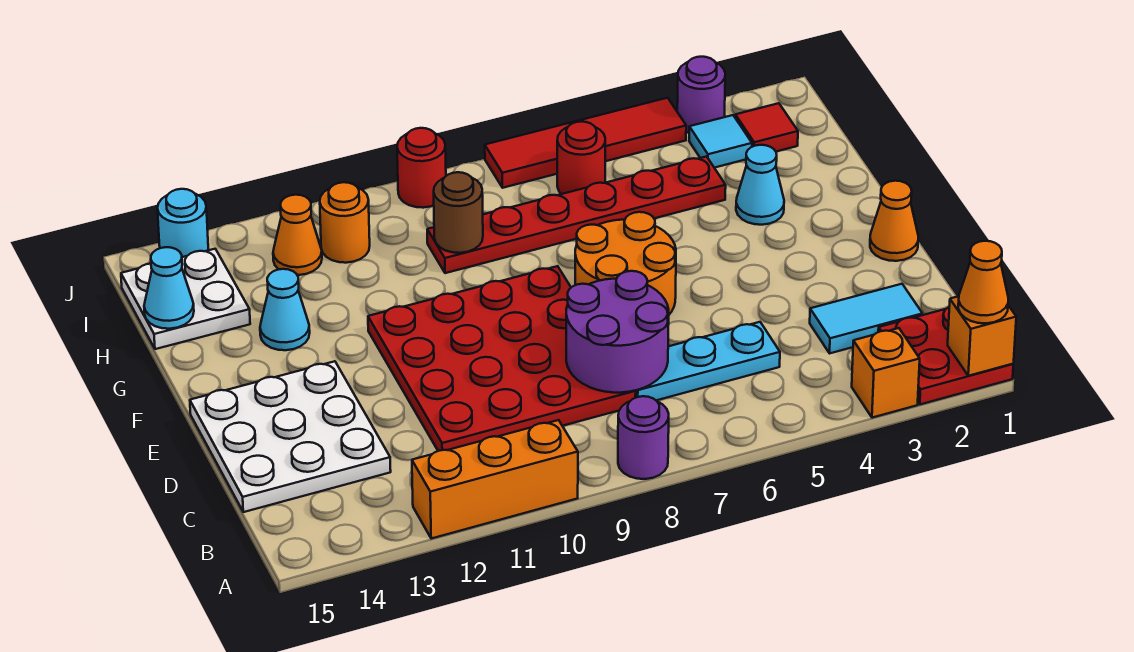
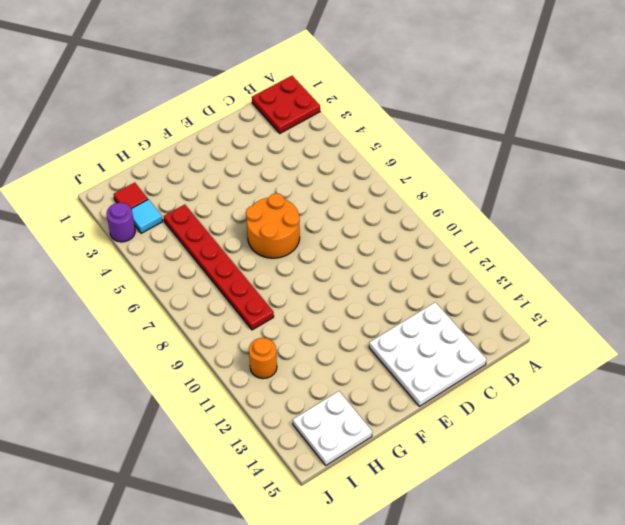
none -> orange brick A3 level 1
none -> purple round brick A8 level 1
none -> orange brick A10:A12 level 1

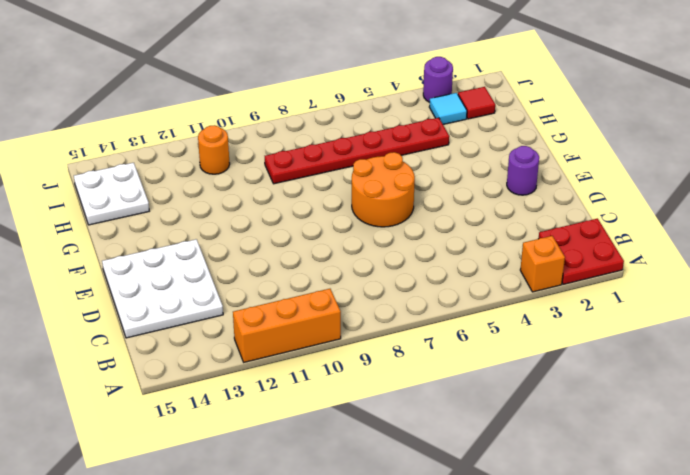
purple round brick E2 level 1 -> purple round brick A8 level 1
none -> cyan tile C2:C3 level 1
none -> cyan plate C5:C7 level 1
none -> red plate C8:F11 level 1

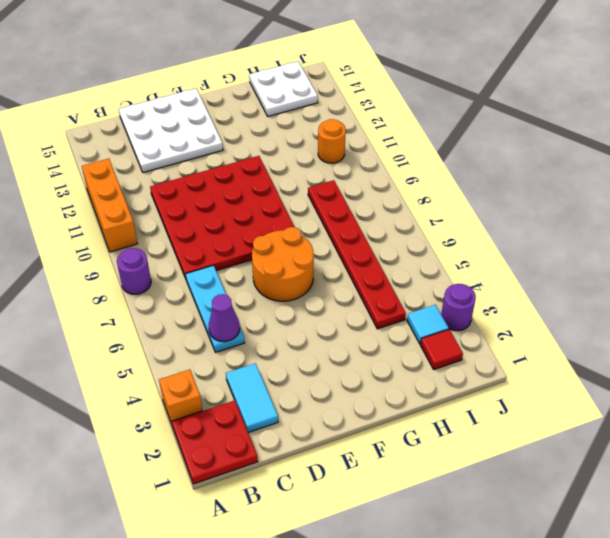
purple cone C5 level 2 -> none
none -> orange cone E1 level 1
none -> cyan cone G3 level 1
none -> cyan cone G13 level 1

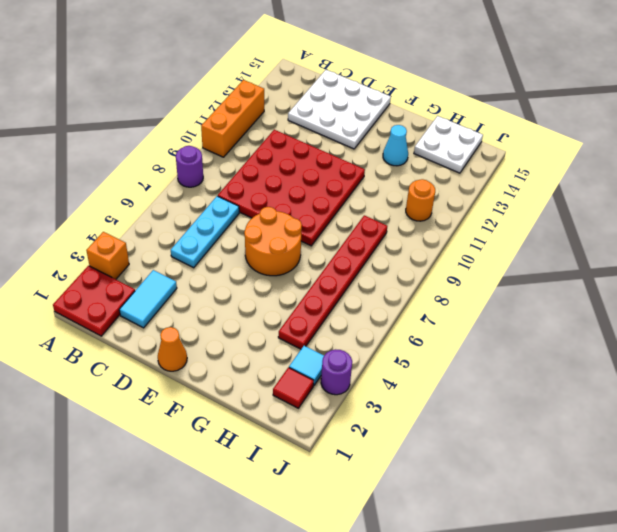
none -> cyan cone G3 level 1
none -> red round brick I6 level 1
none -> orange cone I12 level 1

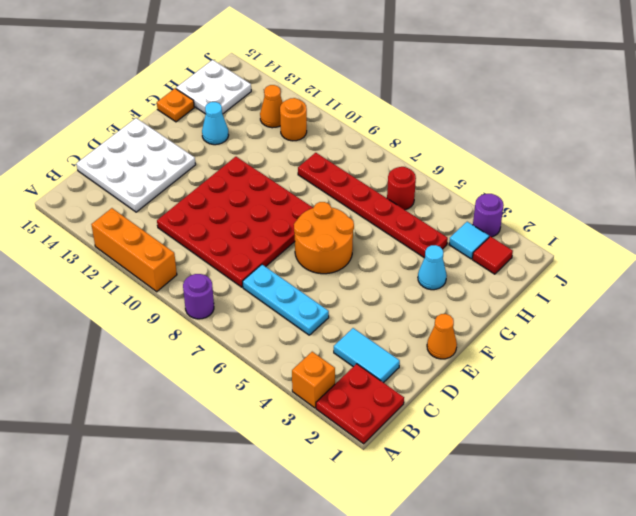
orange plate G15 level 1 -> none
none -> red tile J4:J7 level 1
none -> red round brick J9 level 1
none -> cyan round brick J14 level 1

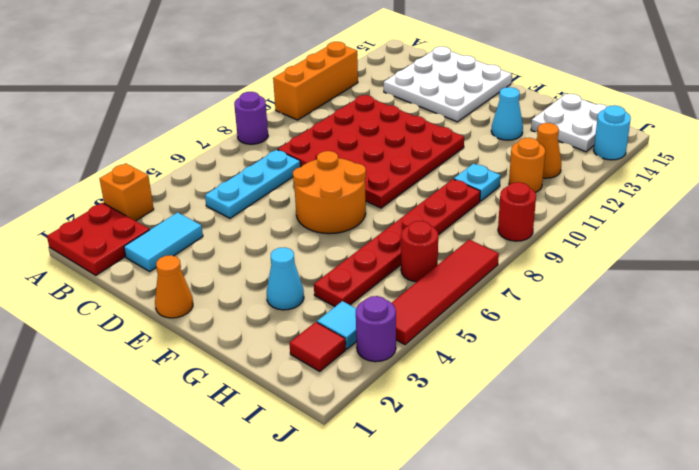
cyan plate H10 level 1 -> none
none -> orange brick A1 level 2
none -> purple round brick C7:D8 level 2
none -> brown round brick H9 level 2

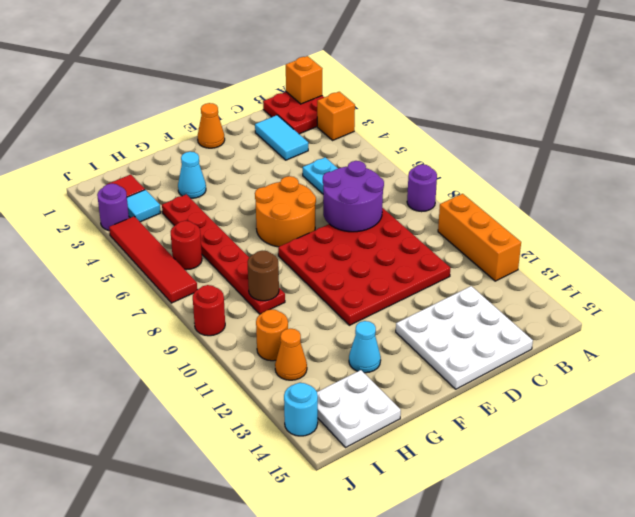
none -> cyan cone H15 level 2
none -> orange cone A1 level 3

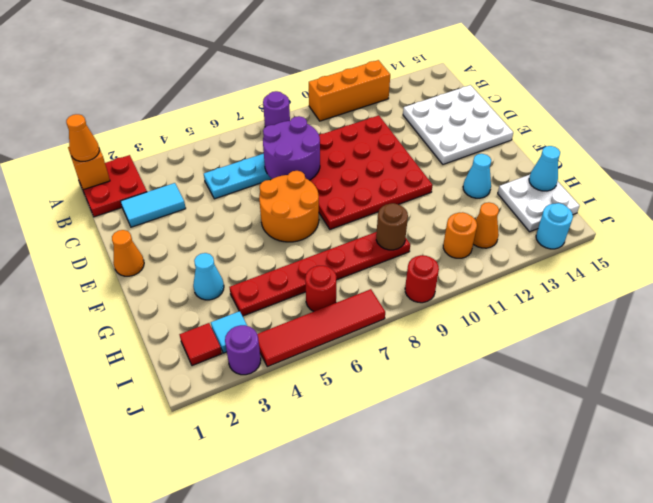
none -> orange brick A3 level 1

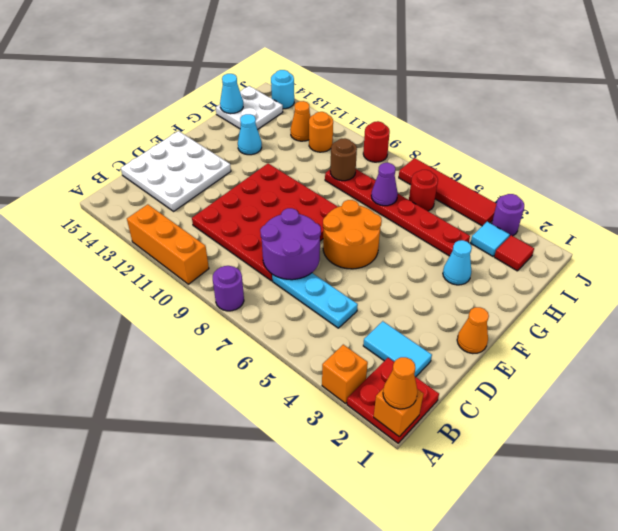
purple cone H7 level 2 -> none

